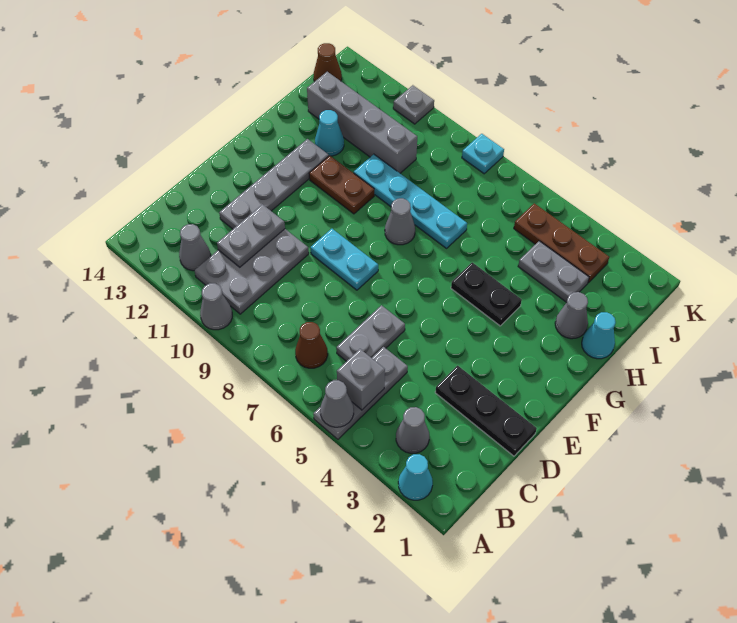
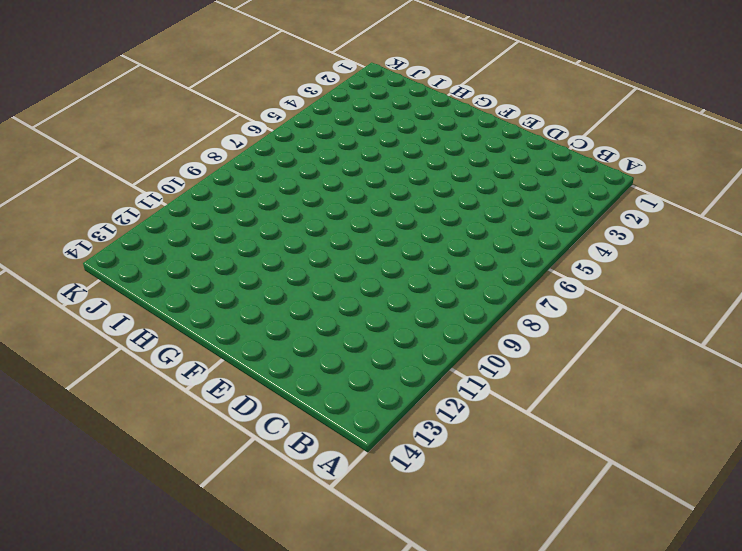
none -> cyan cone A2 level 1
none -> grey plate A5:C5 level 1
none -> grey cone A10 level 1

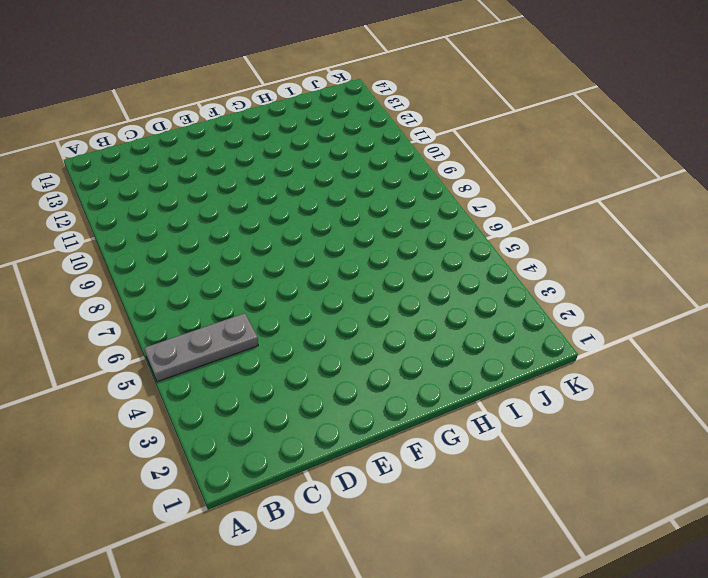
none -> cyan cone A2 level 1
none -> grey cone A10 level 1
none -> grey cone B3 level 1

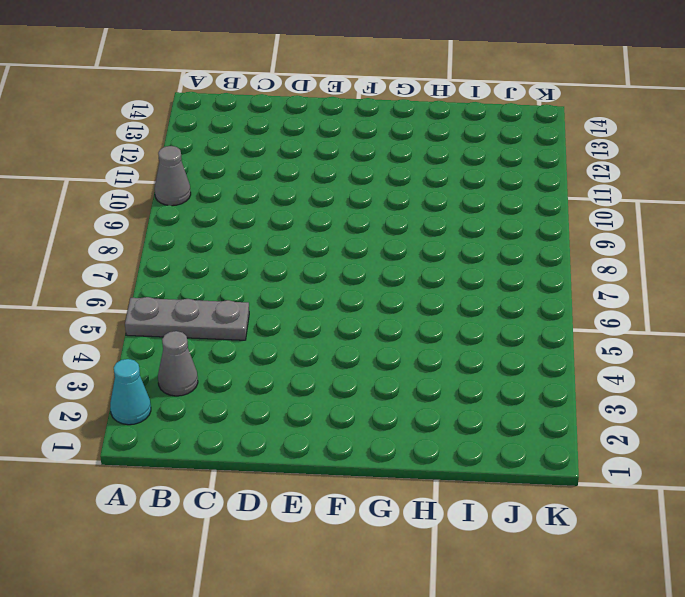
none -> brown cone B7 level 1
none -> grey plate B10:D11 level 1
none -> grey cone B12 level 1

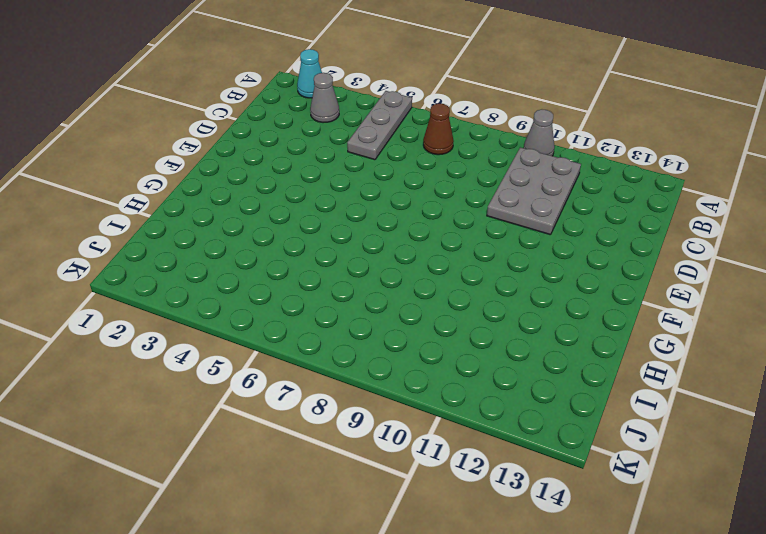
none -> grey cone B12 level 1
none -> grey plate C6:D6 level 1
none -> black plate D1:D3 level 1

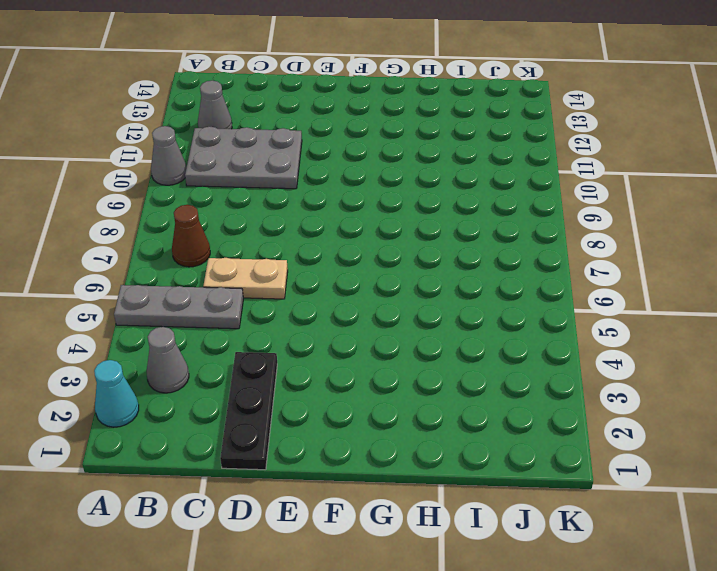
tan plate C6:D6 level 1 -> grey plate C6:D6 level 1
none -> grey plate D12:G12 level 1
none -> cyan plate E8:E9 level 1
none -> black plate G4:G5 level 1

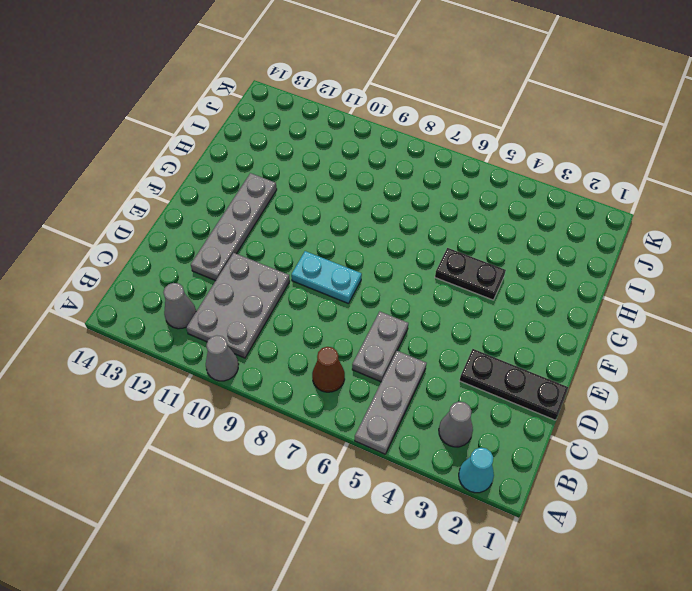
none -> grey cone G8 level 1
none -> brown plate G10:G11 level 1
none -> cyan cone H1 level 1

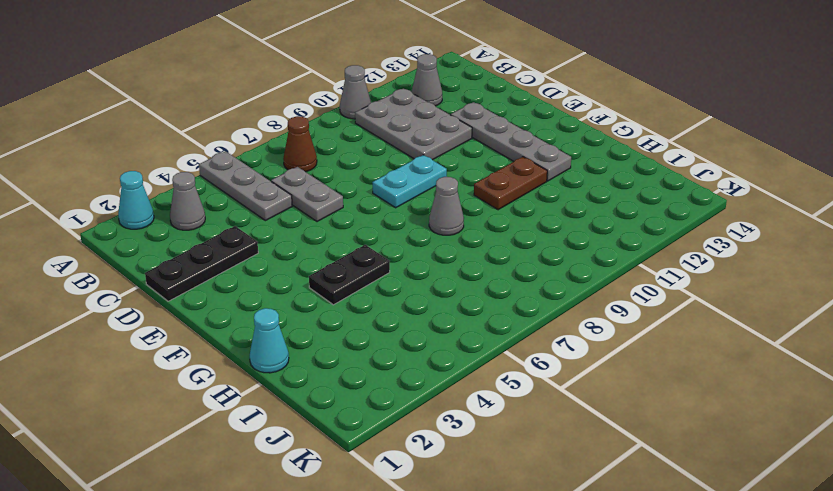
none -> grey cone H2 level 1
none -> cyan plate H7:H10 level 1
none -> cyan cone H12 level 1

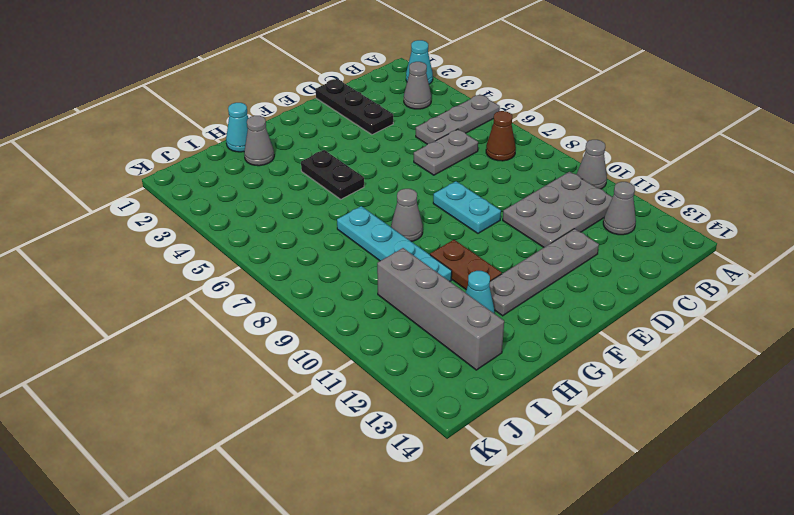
none -> grey plate I3:I4 level 1
none -> brown plate J3:J5 level 1
none -> brown cone J14 level 1

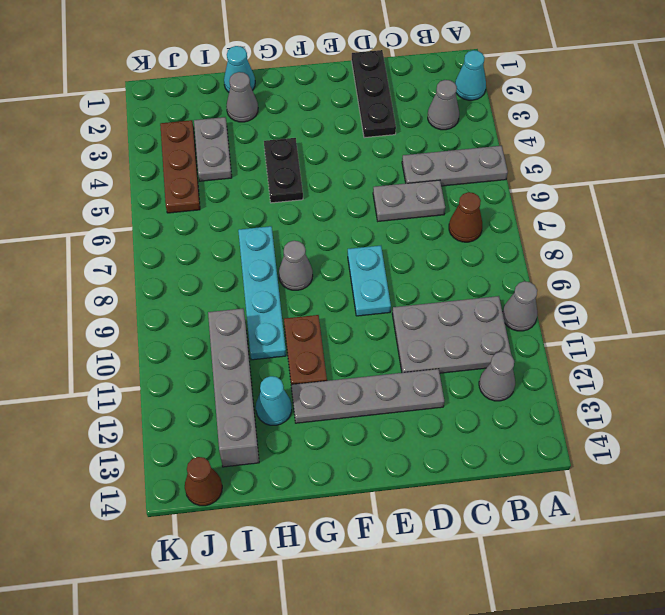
none -> cyan plate K8 level 1
none -> grey plate K11 level 1
none -> grey cone A5 level 2

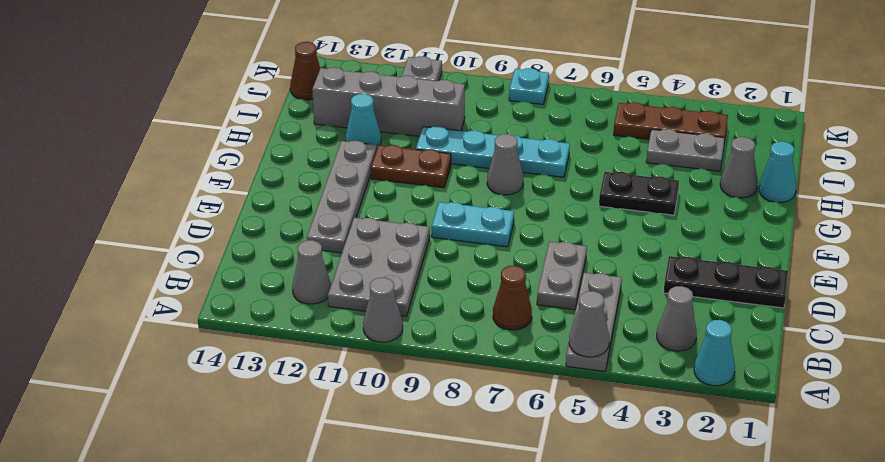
none -> grey brick B5 level 2
none -> grey plate C11:D11 level 2

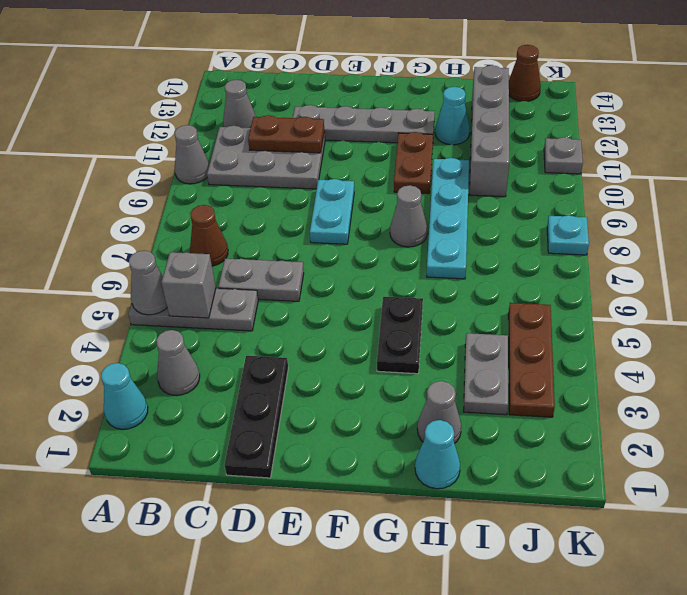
brown plate C11:D11 level 2 -> grey plate C11:D11 level 2

